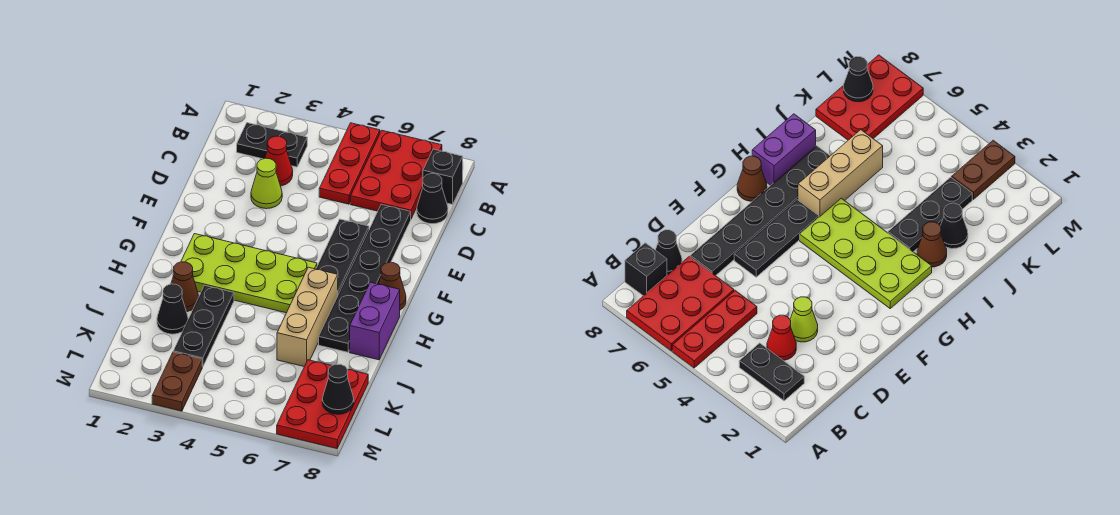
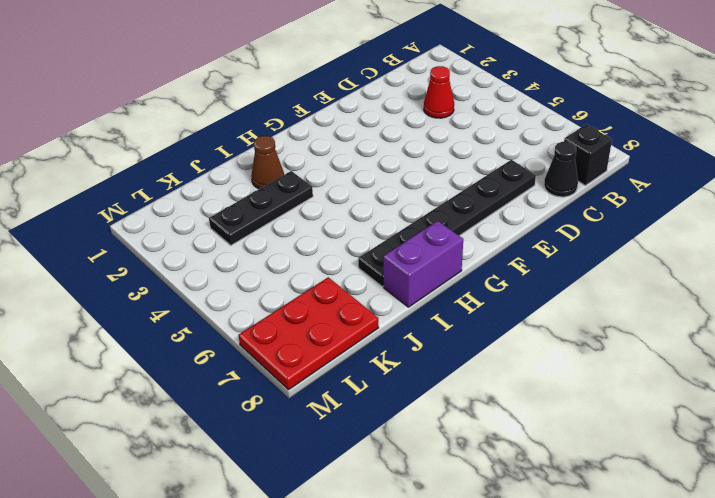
none -> red plate A5:C5 level 1
none -> red plate A6:C7 level 1
none -> black plate B2:B3 level 1

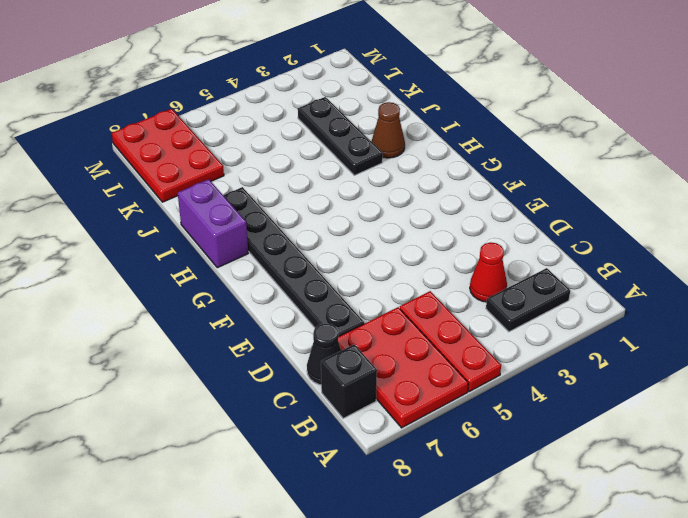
none -> lime cone D3 level 1
none -> black plate E6:G6 level 1
none -> lime plate G2:H5 level 1

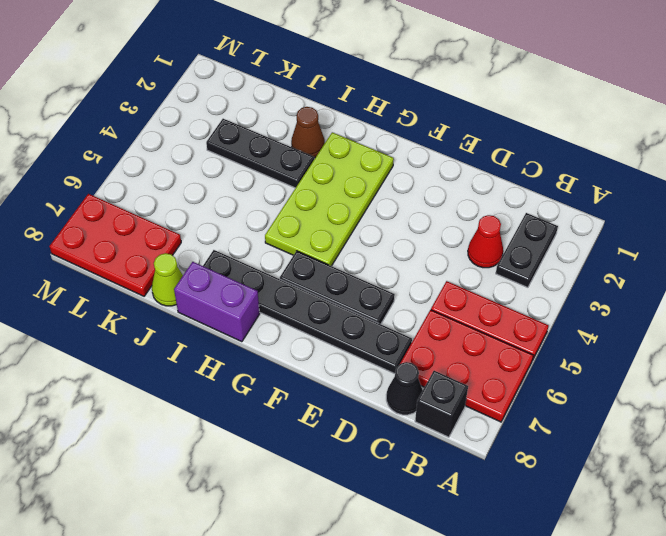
lime cone J8 level 1 -> lime cone D3 level 1
none -> brown cone G8 level 1
none -> tan brick H6:J6 level 1
none -> black cone J2 level 1

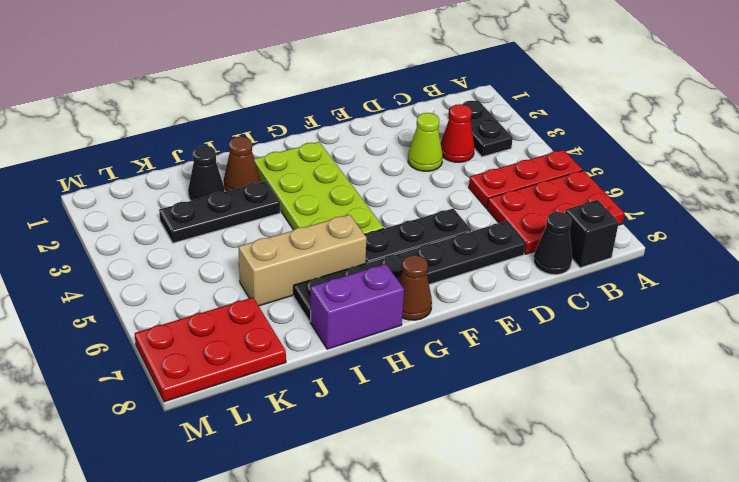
none -> brown plate L3:M3 level 1
none -> black cone L8 level 2

